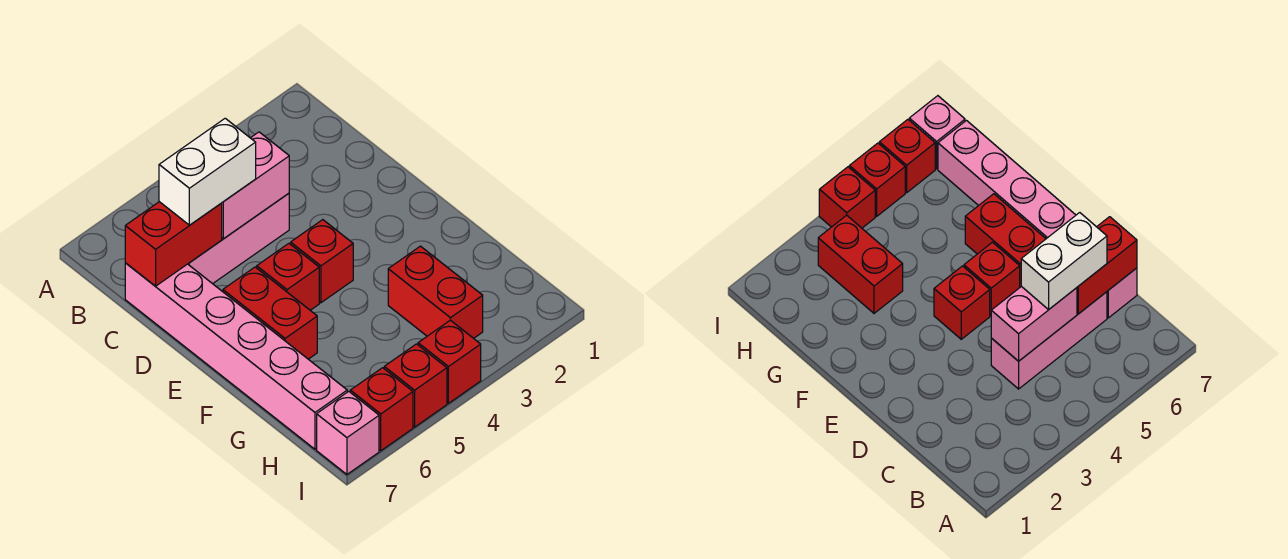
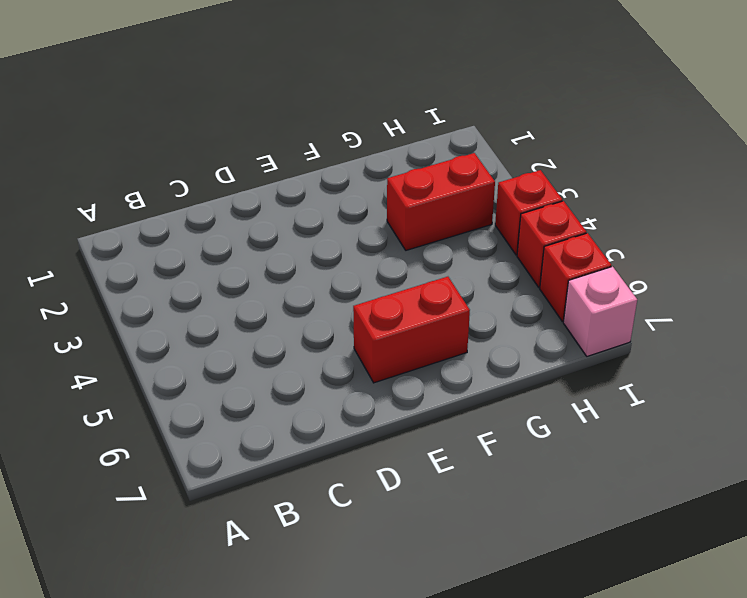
none -> pink brick C4:C6 level 1
none -> pink brick C7:H7 level 1
none -> red brick E4 level 1

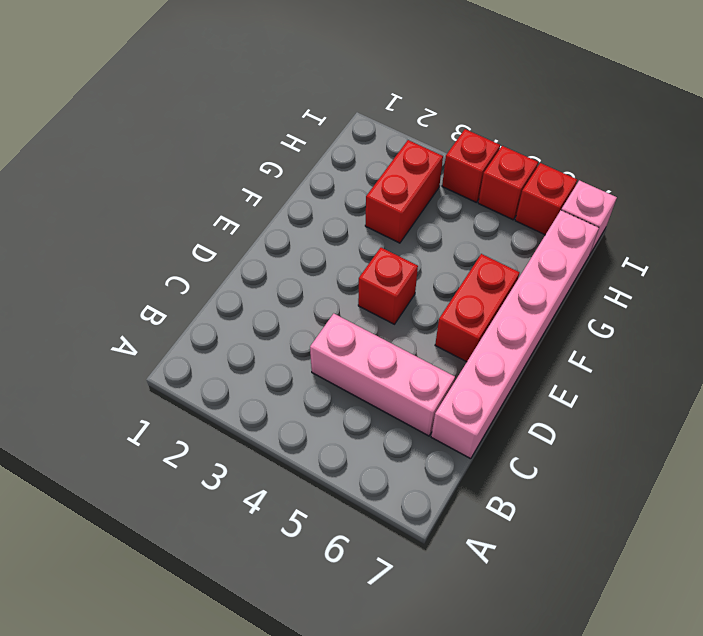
none -> red brick E5 level 1
none -> pink brick C4:C5 level 2
none -> red brick C6:C7 level 2

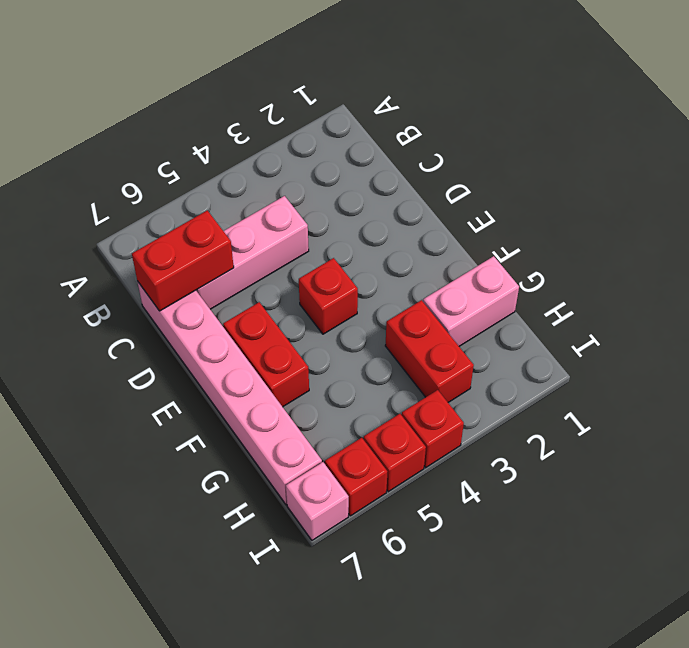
pink brick G1:G2 level 1 -> pink brick C4:C5 level 2
none -> red brick E5 level 1
none -> white brick C5:C6 level 3

